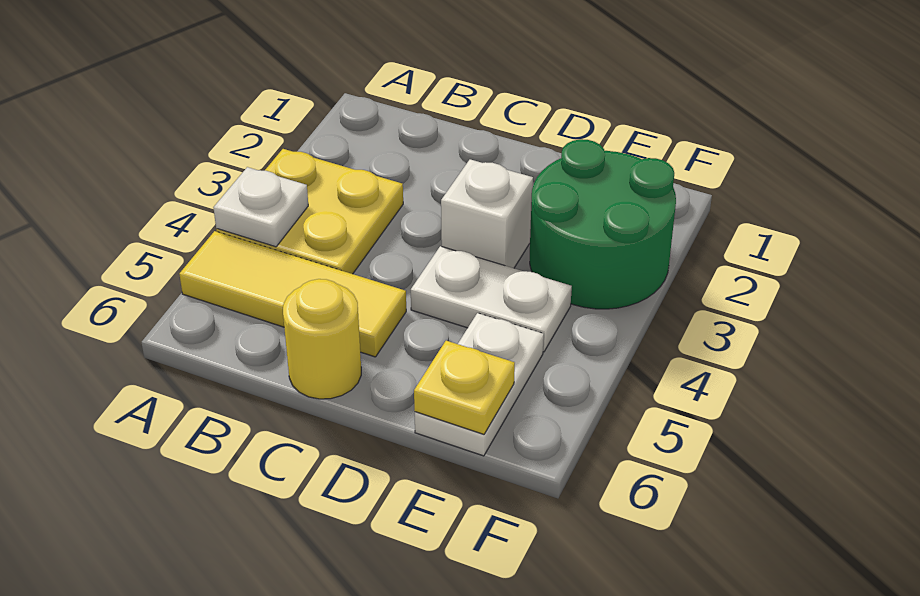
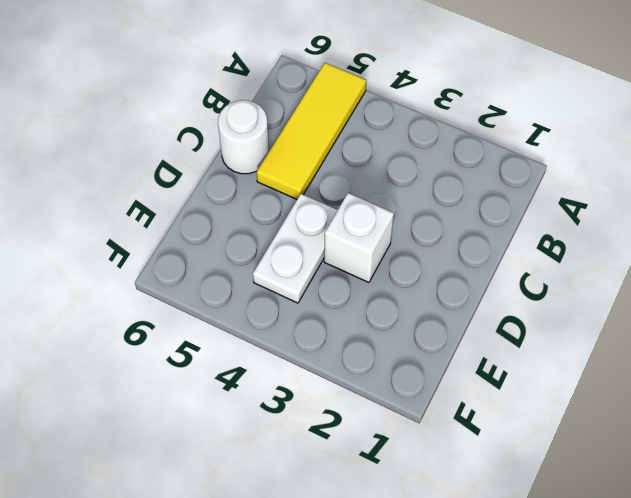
white round brick C6 level 1 -> yellow round brick C6 level 1
none -> yellow plate A3:B4 level 1
none -> green round brick E2:F3 level 1

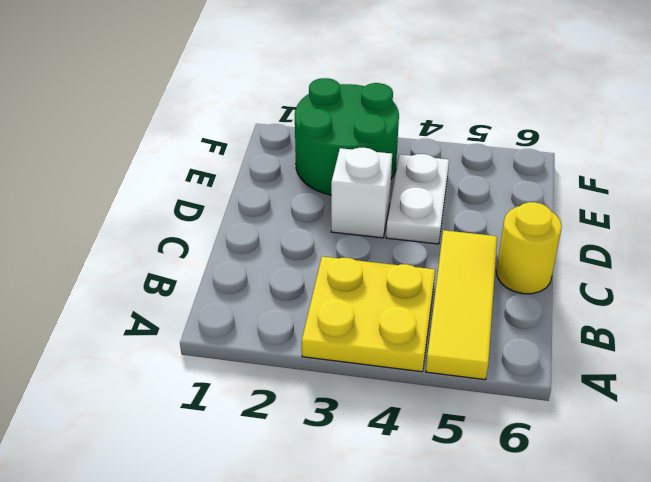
none -> white plate E5:E6 level 1
none -> white plate A4 level 2

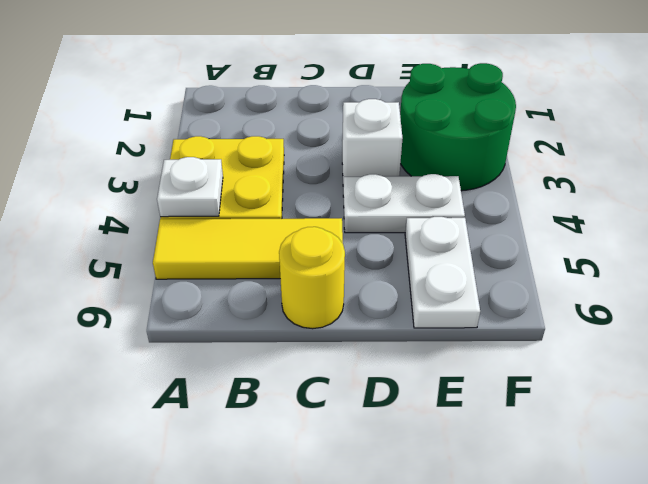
none -> yellow plate E6 level 2

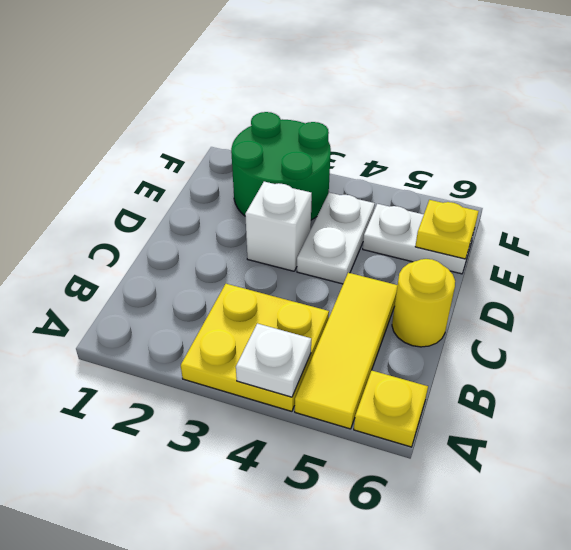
yellow plate A6 level 1 -> none

